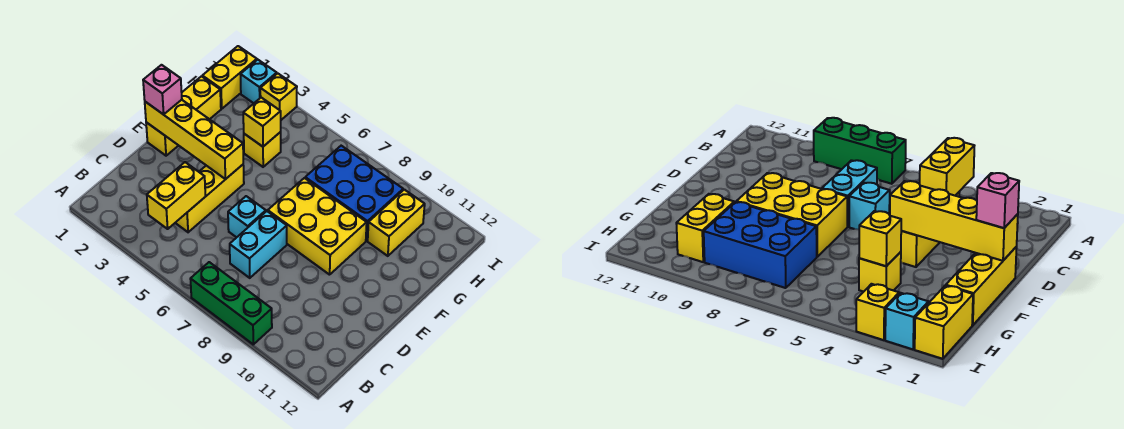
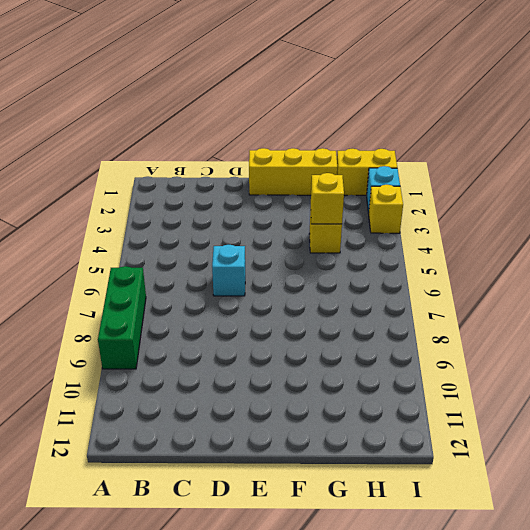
none -> yellow brick C4:E4 level 1
none -> cyan brick C7:D7 level 1
none -> yellow brick E7:F9 level 1

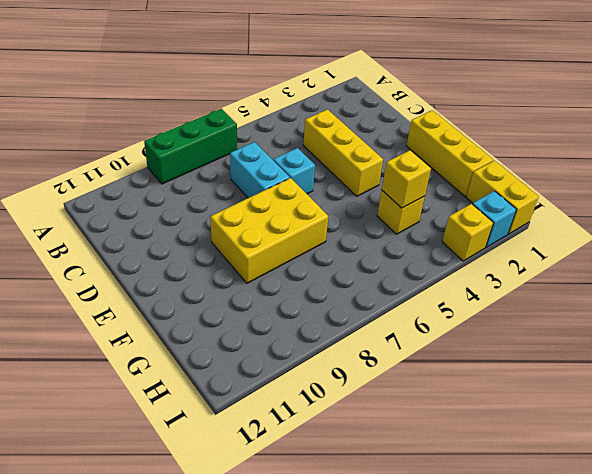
none -> blue brick G7:H9 level 1
none -> yellow brick G10:H10 level 1
none -> yellow brick B4:C4 level 2

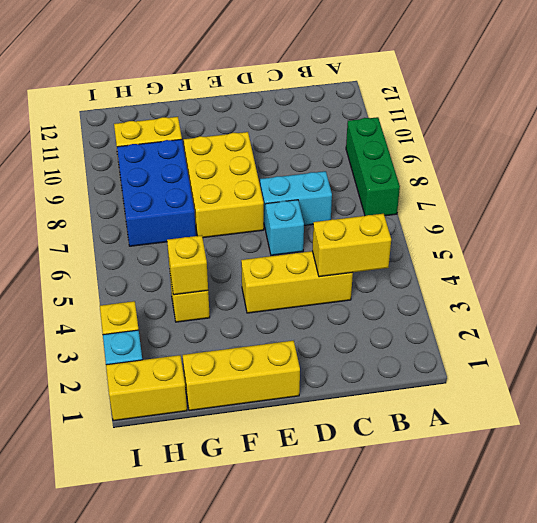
none -> yellow brick E1:E4 level 2
none -> pink brick E1 level 3

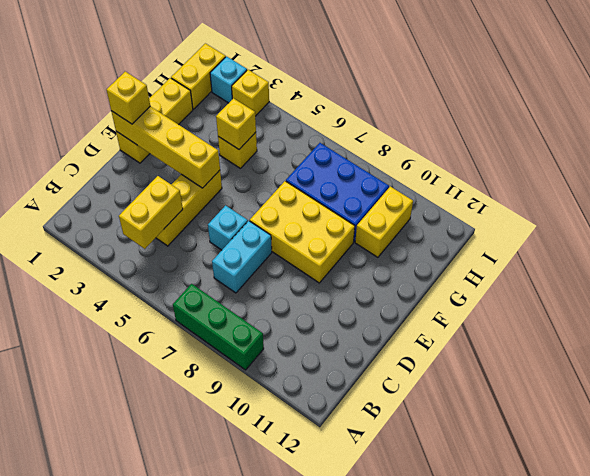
yellow brick E1 level 3 -> pink brick E1 level 3

